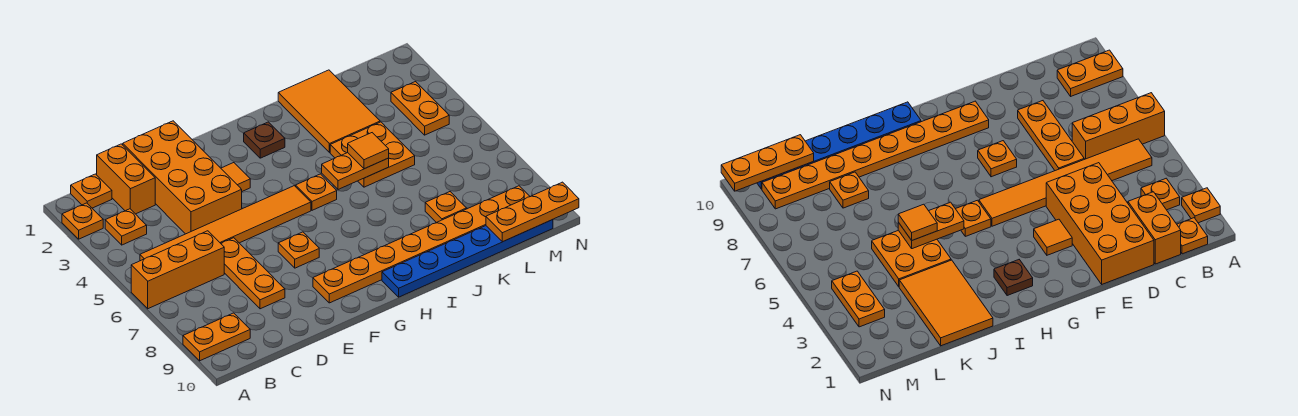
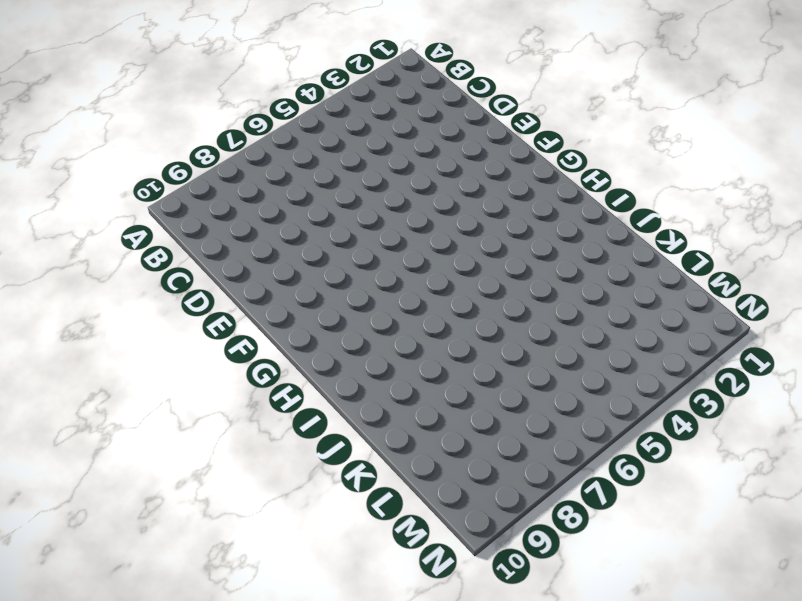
none -> orange plate A2 level 1
none -> orange brick A6:C6 level 1
none -> orange plate A9:B9 level 1

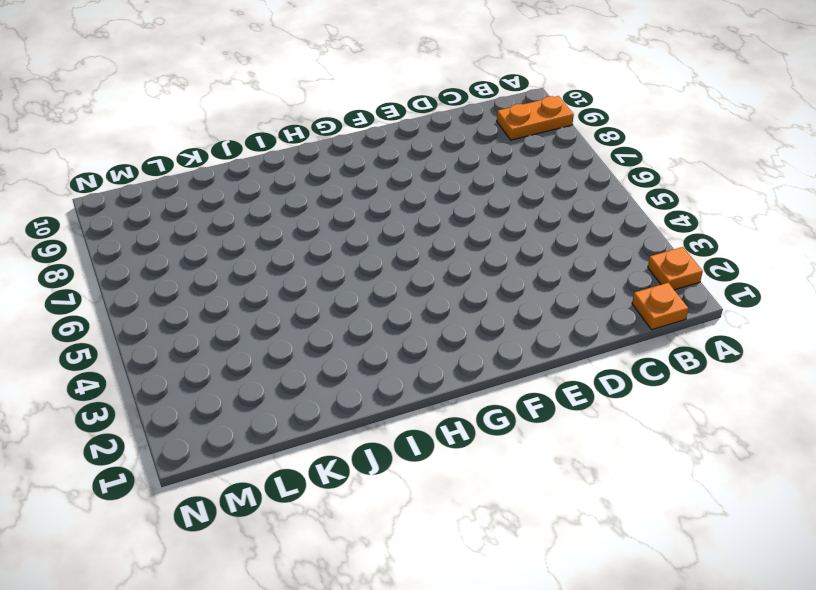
none -> orange brick A6:C6 level 1
none -> orange plate B3 level 1
none -> orange tile B5:G5 level 1

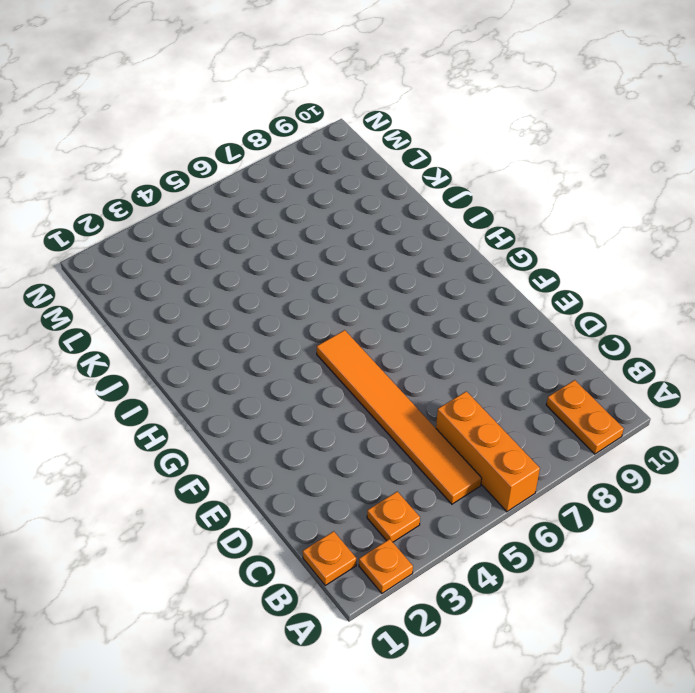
none -> orange brick C1:C2 level 1
none -> orange brick D1:E4 level 1
none -> orange plate D6:D8 level 1

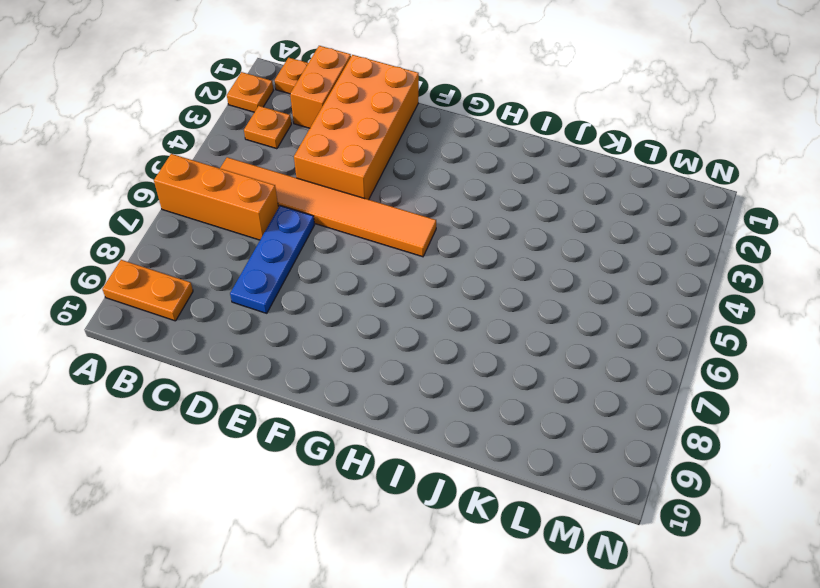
blue plate D6:D8 level 1 -> orange plate D6:D8 level 1
none -> orange tile F3 level 1
none -> orange plate F7 level 1
none -> orange plate F9:M9 level 1

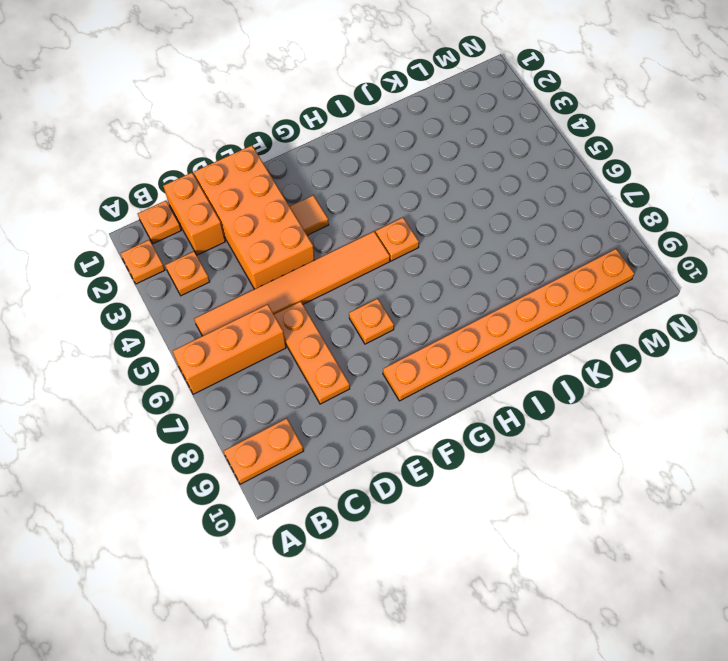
none -> brown plate H2 level 1
none -> blue plate H10:M10 level 1
none -> orange tile J1:K3 level 1

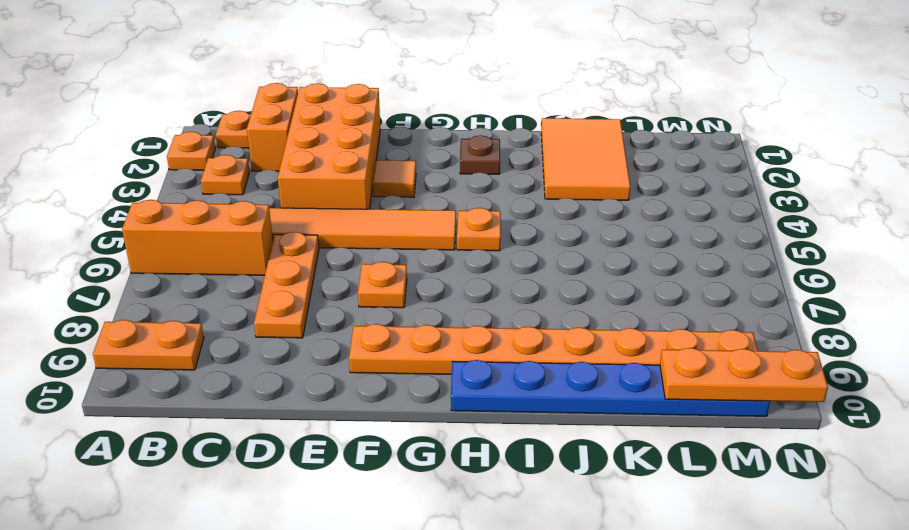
none -> orange plate J4:K5 level 1
none -> orange plate K8 level 1
none -> orange plate M3:M4 level 1

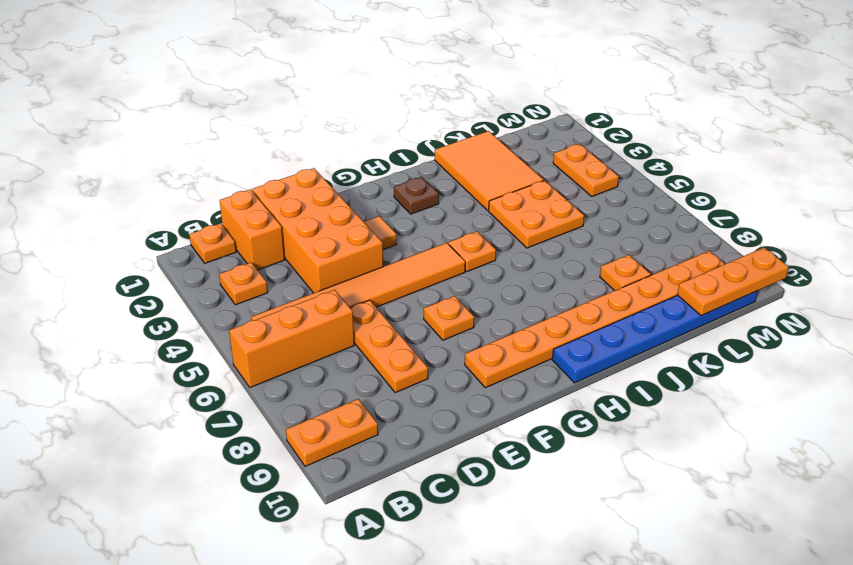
none -> orange plate A2 level 1
none -> orange plate I5:J5 level 2
none -> orange tile J5 level 3

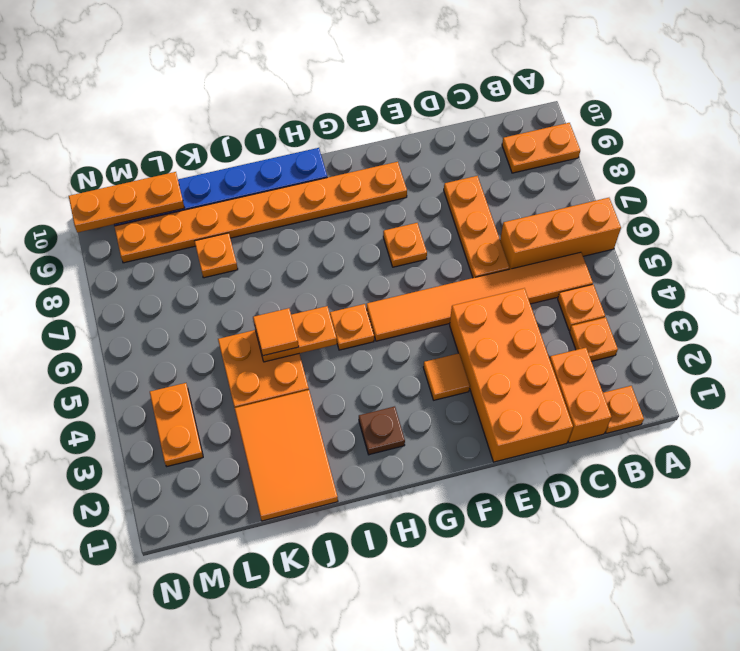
orange plate B4 level 1 -> orange plate A2 level 1

